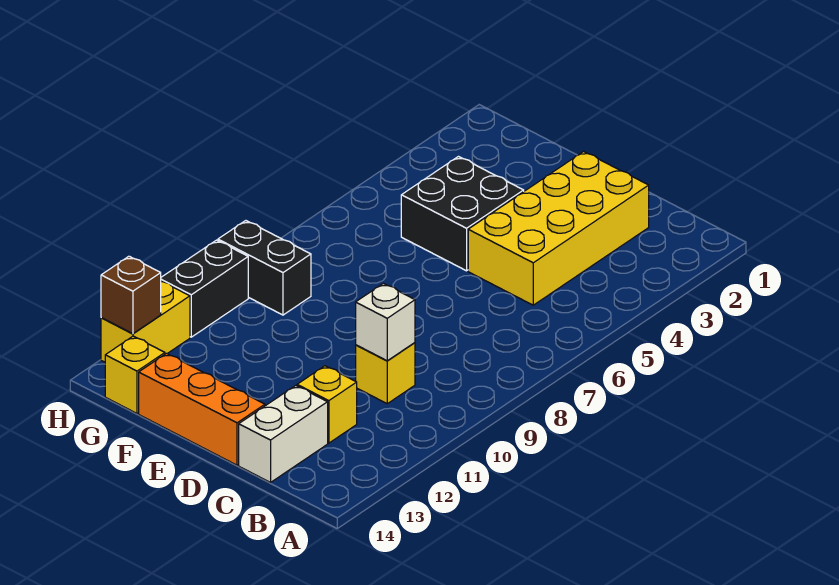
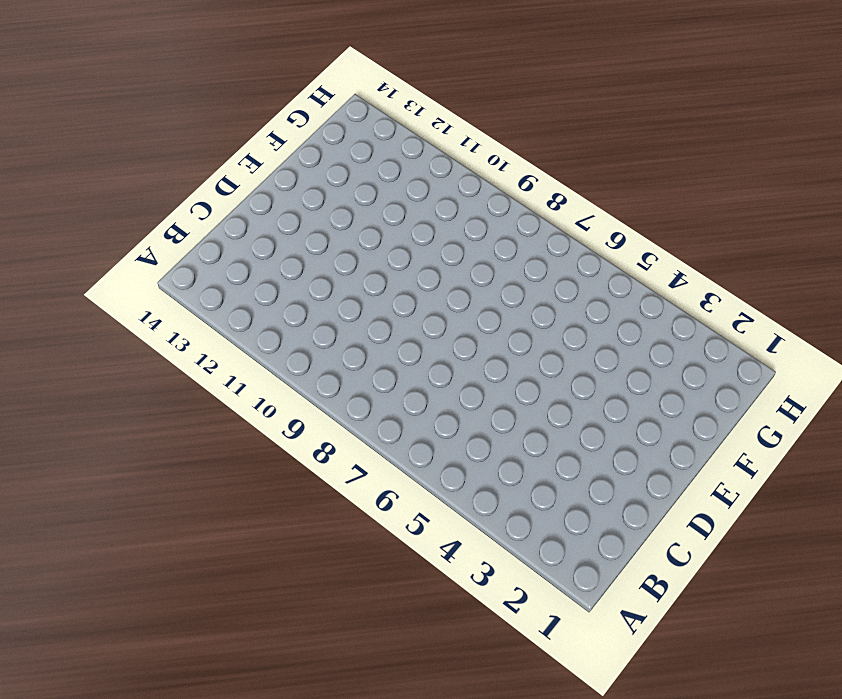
none -> yellow brick C2:D5 level 1
none -> yellow brick C10 level 1
none -> yellow brick C12 level 1

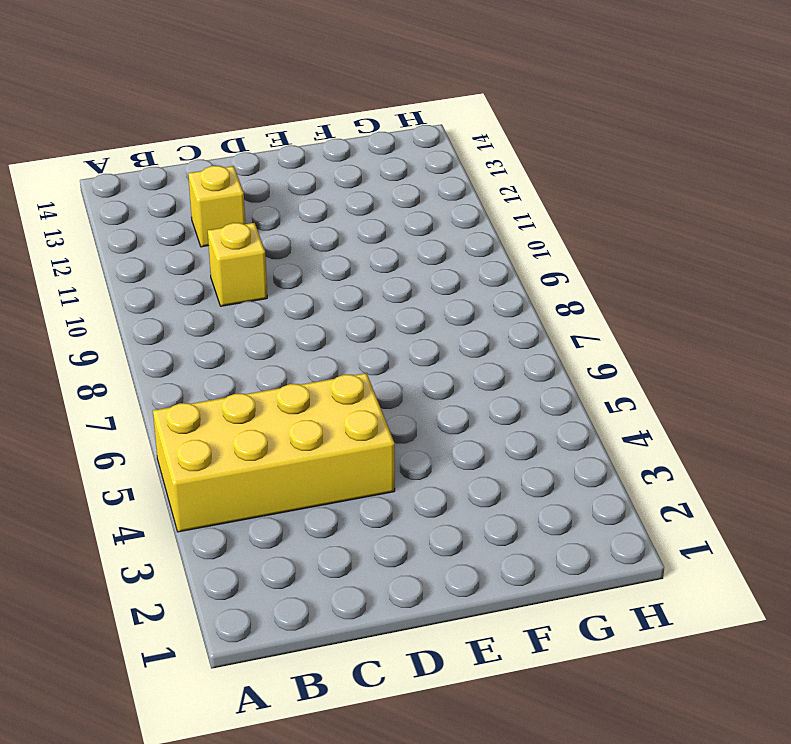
yellow brick A4:D5 level 1 -> yellow brick C2:D5 level 1
none -> white brick C13:C14 level 1
none -> orange brick D14:F14 level 1
none -> black brick E4:F5 level 1

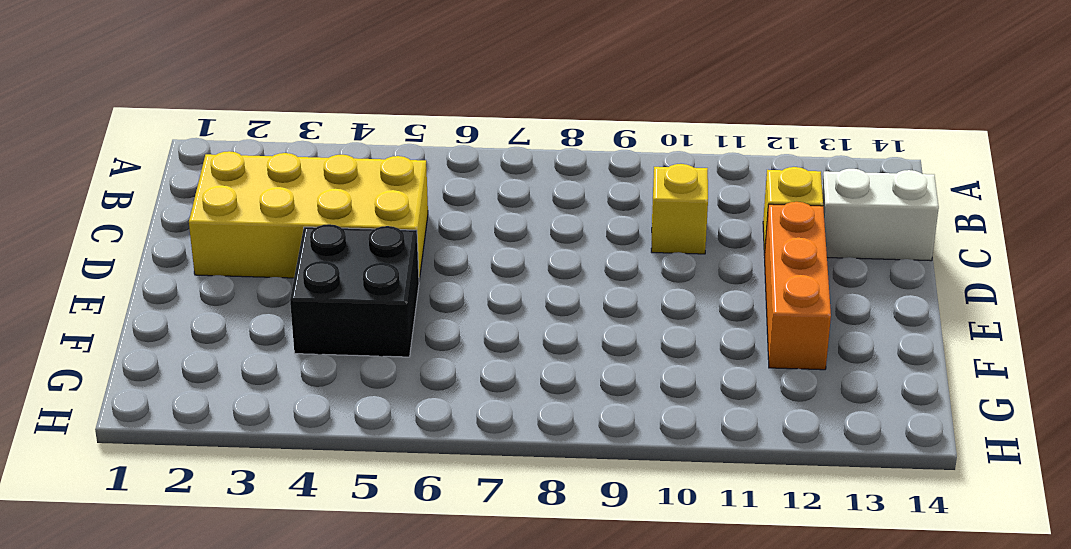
orange brick D12:F12 level 1 -> orange brick D14:F14 level 1
none -> black brick G9:H9 level 1
none -> yellow brick G14 level 1
none -> black brick H10:H11 level 1

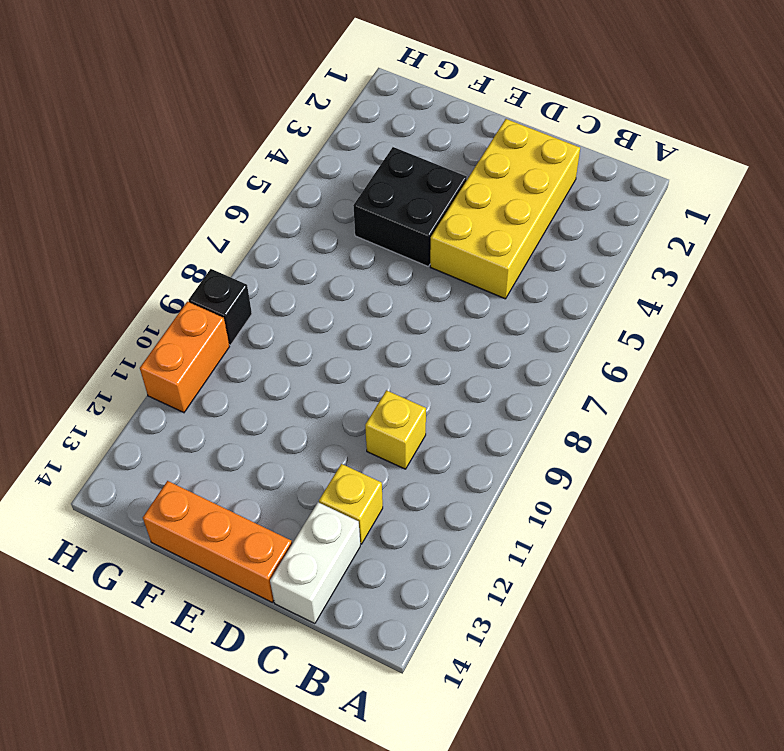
black brick H9 level 1 -> black brick G9:H9 level 1
orange brick H10:H11 level 1 -> black brick H10:H11 level 1
none -> yellow brick G14 level 1
none -> yellow brick H12:H13 level 1
none -> white brick C10 level 2

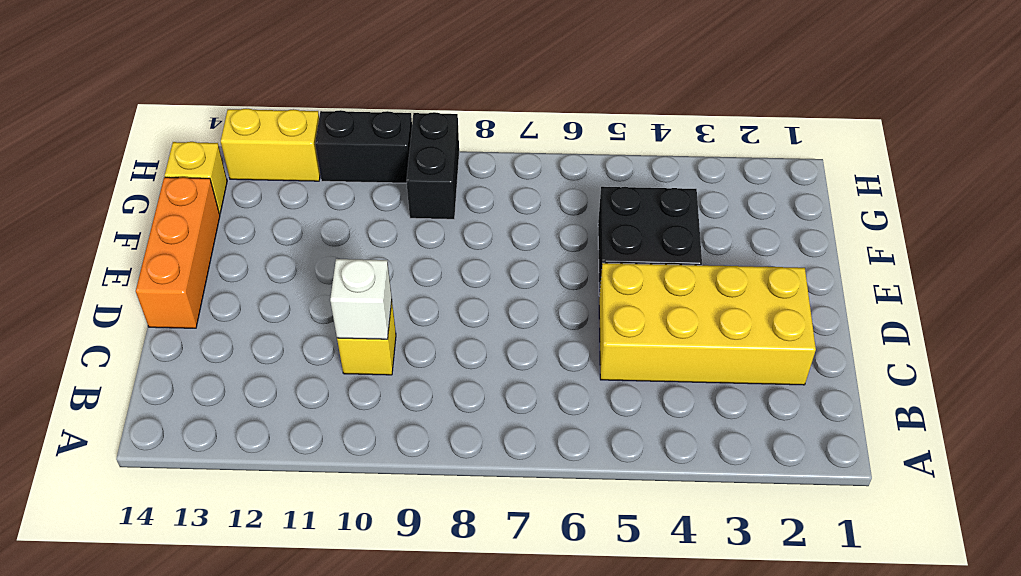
none -> yellow brick C12 level 1
none -> white brick C13:C14 level 1
none -> brown brick H13 level 2

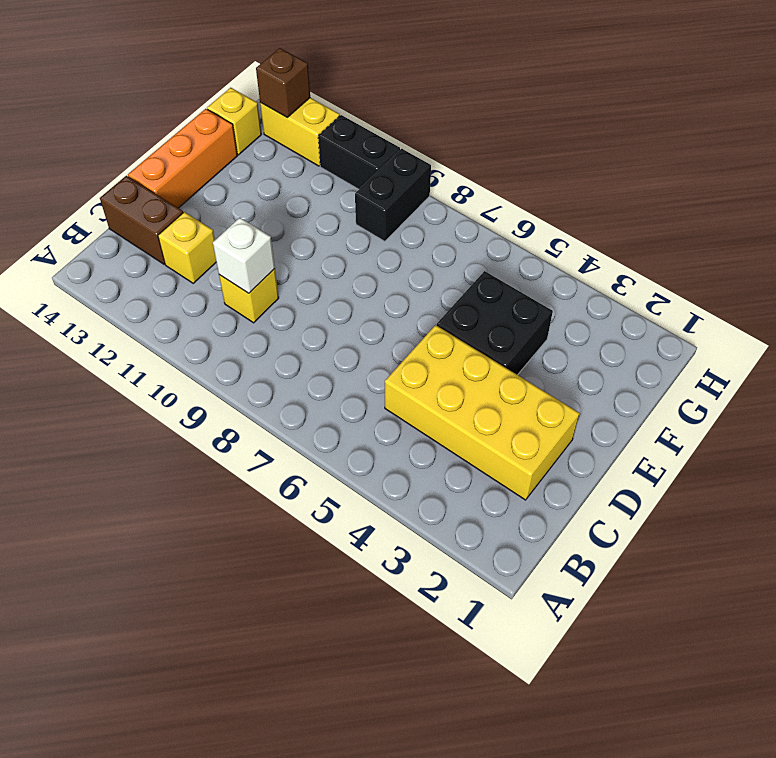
brown brick C13:C14 level 1 -> white brick C13:C14 level 1

